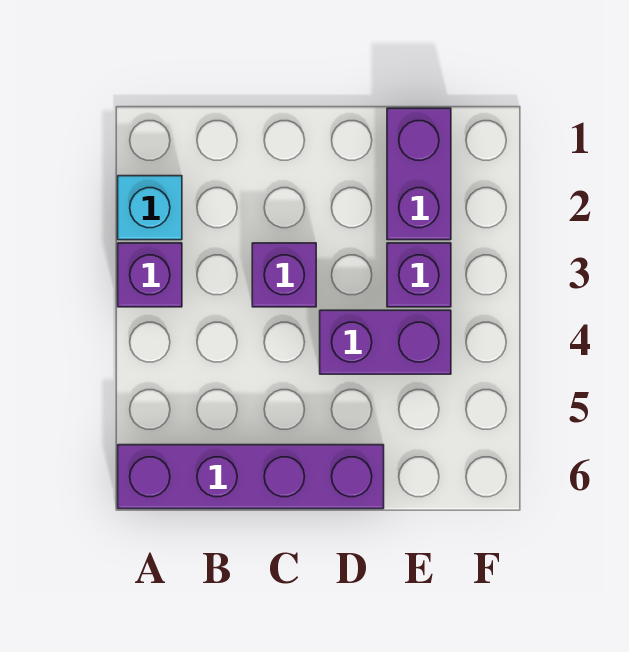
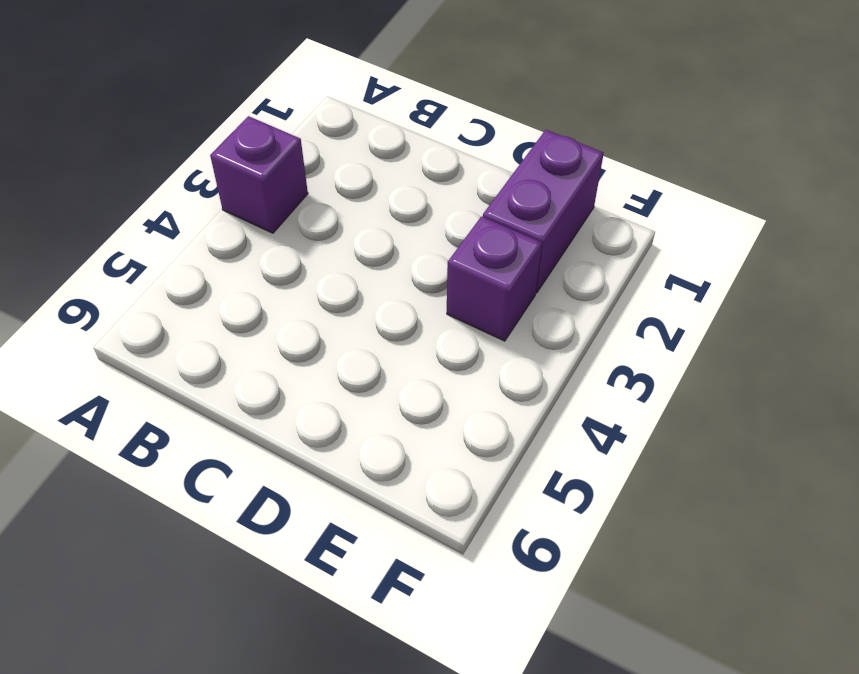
none -> cyan brick A2 level 1
none -> purple brick A6:D6 level 1

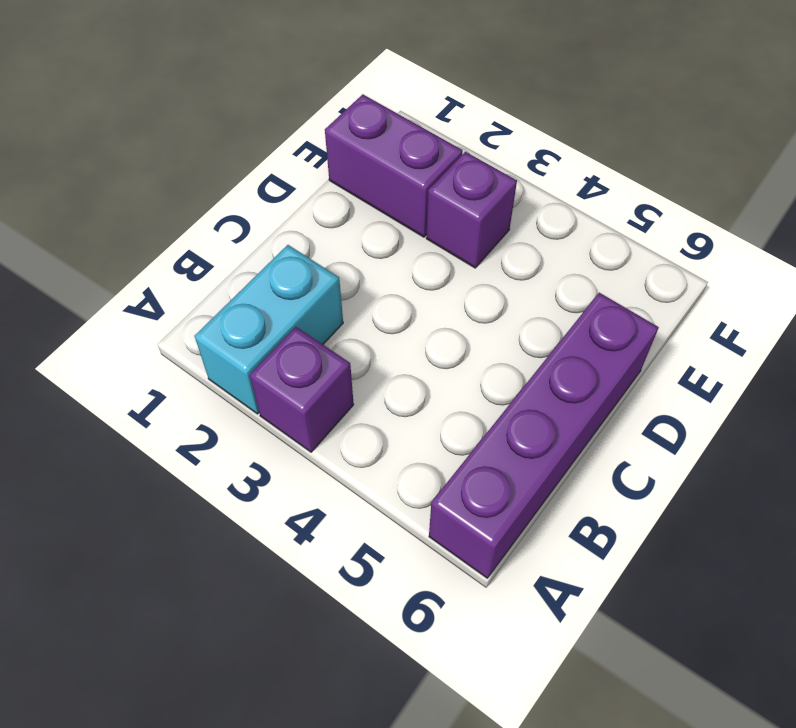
cyan brick A2:B2 level 1 -> cyan brick A2 level 1
none -> purple brick C3 level 1
none -> purple brick D4:E4 level 1

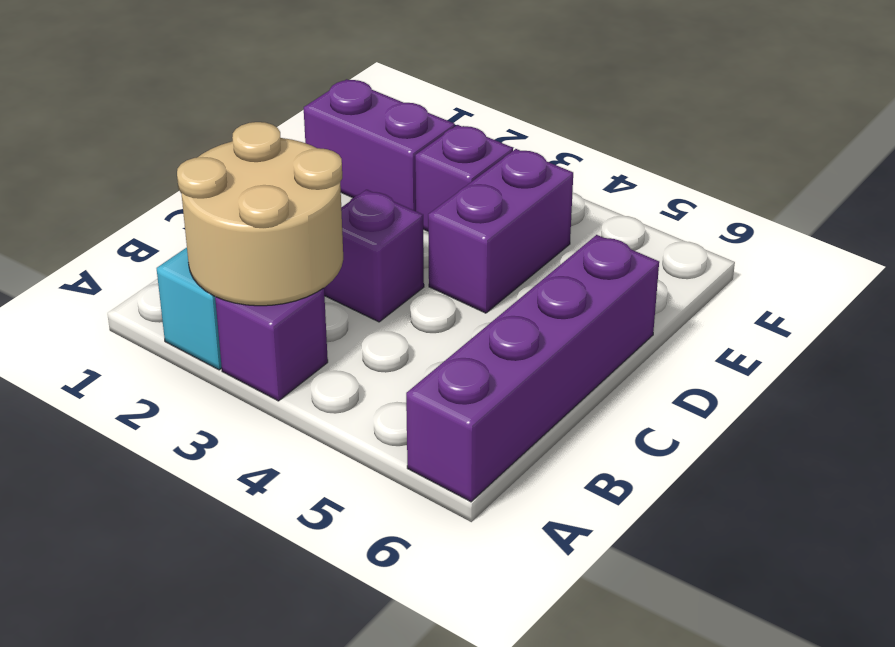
tan round brick A2:B3 level 2 -> none

